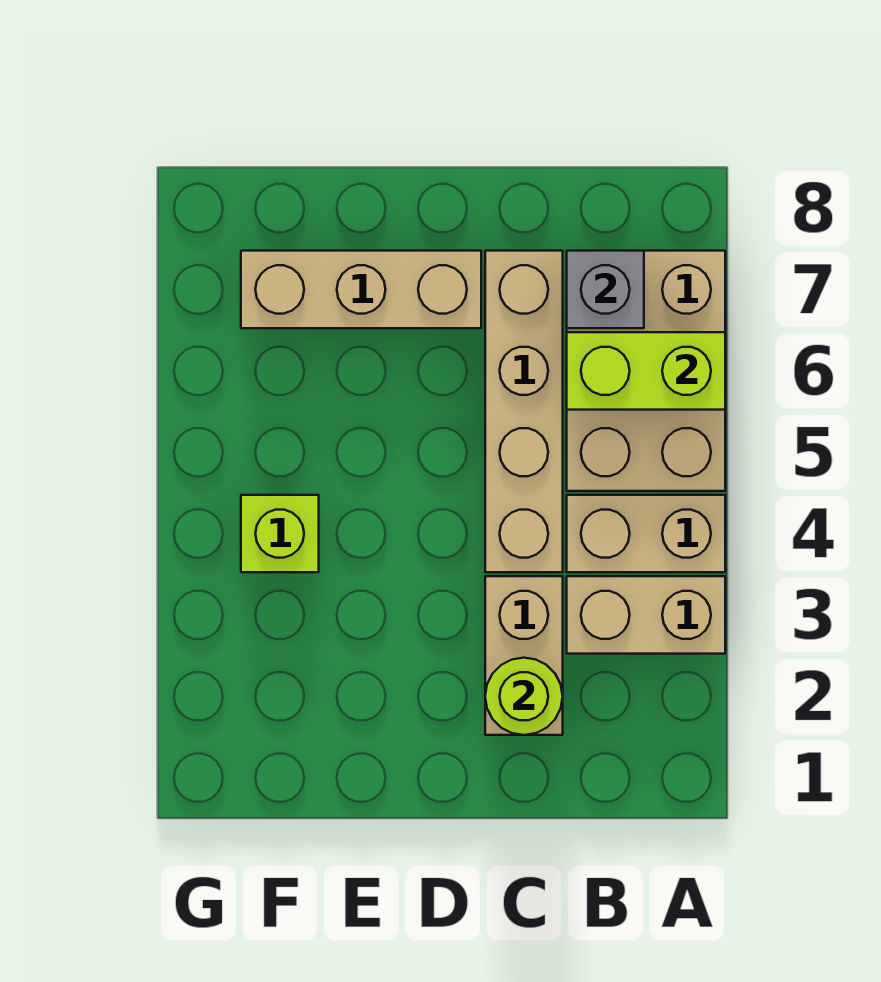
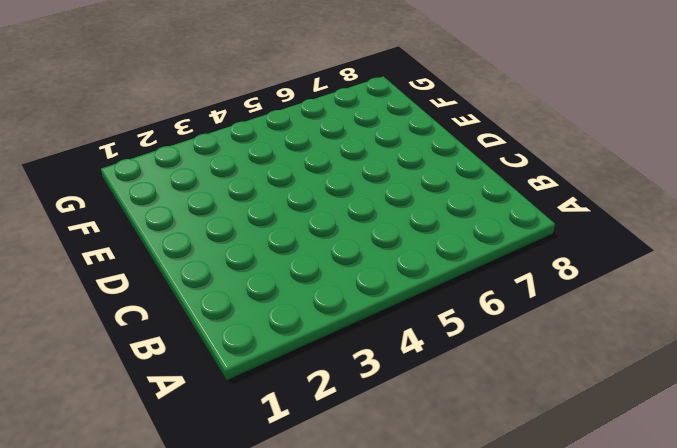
none -> tan brick A3:B3 level 1
none -> tan brick A4:B4 level 1

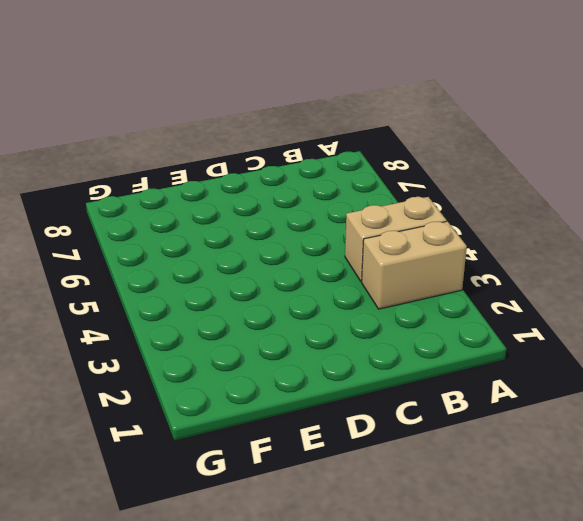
none -> tan brick A5:B7 level 1
none -> tan brick C2:C3 level 1

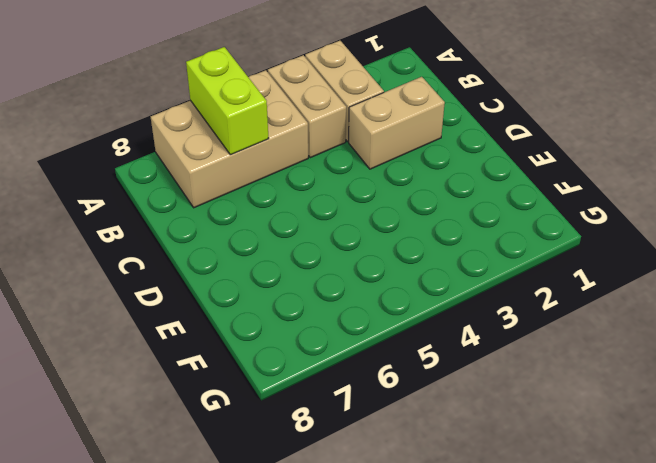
none -> tan brick C4:C7 level 1
none -> tan brick D7:F7 level 1

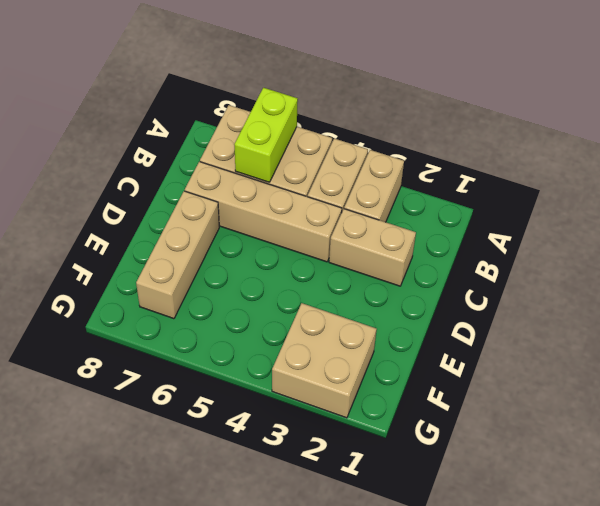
tan brick F2:G3 level 1 -> none
none -> lime brick F4 level 1
none -> grey brick B7 level 2

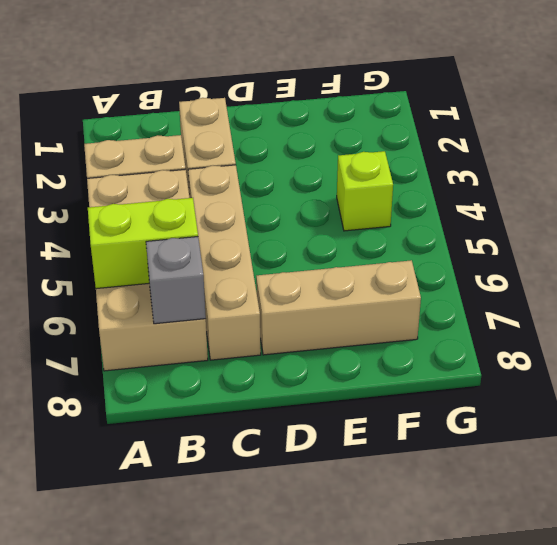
none -> lime round brick C2 level 2

